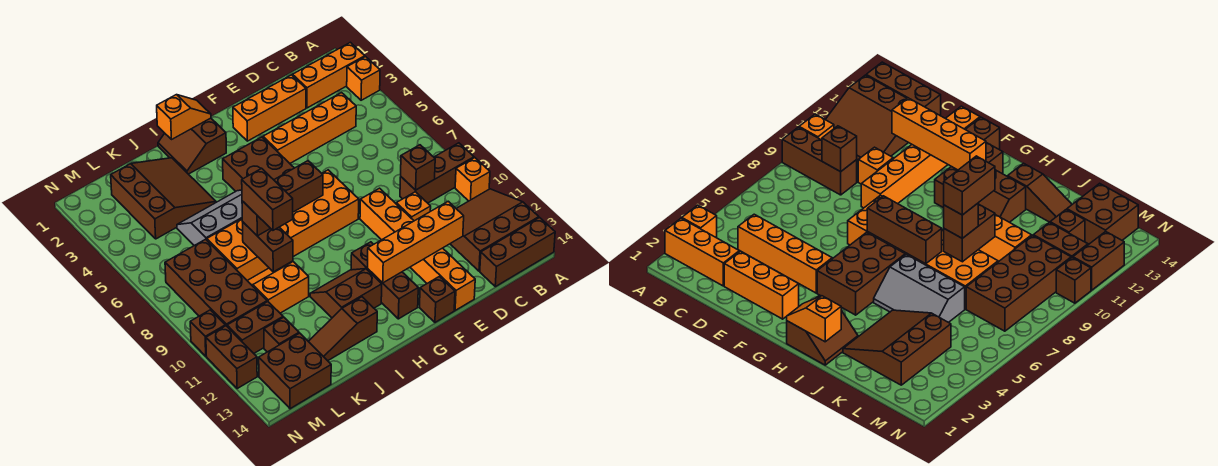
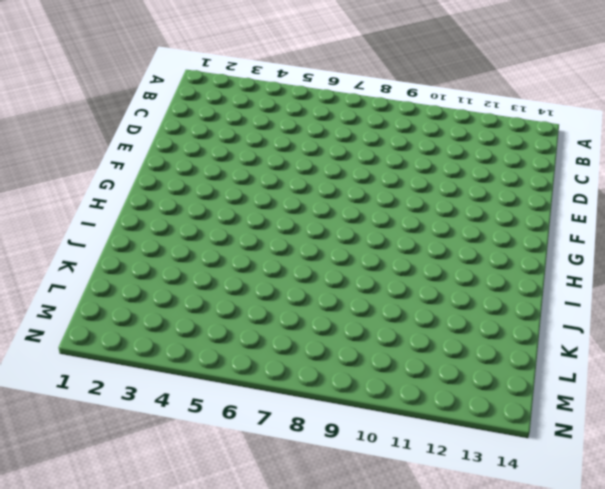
none -> orange brick A2:C2 level 1
none -> orange brick A3 level 1
none -> brown brick A9:C9 level 1
none -> orange brick A10 level 1

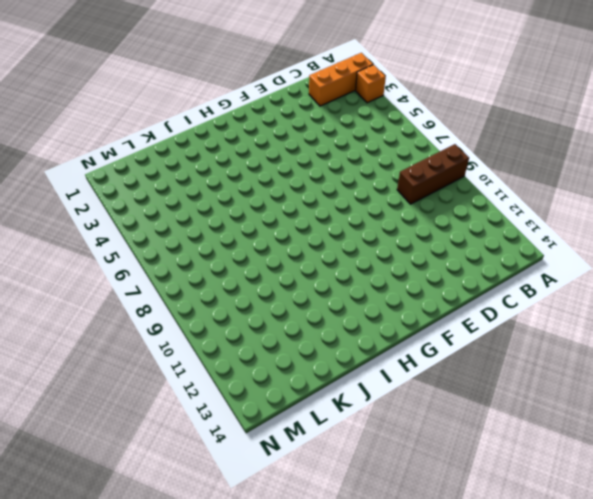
none -> orange brick A10 level 1
none -> brown slope A11:C13 level 1 top 13
none -> brown brick A14:C14 level 1
none -> orange brick C4:F4 level 1

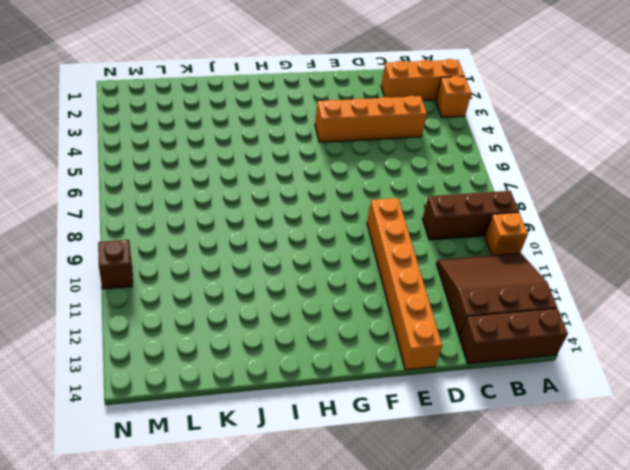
none -> orange brick D2:F2 level 1
none -> orange brick D10 level 1
none -> orange brick F7:K8 level 1
none -> brown brick F14 level 1

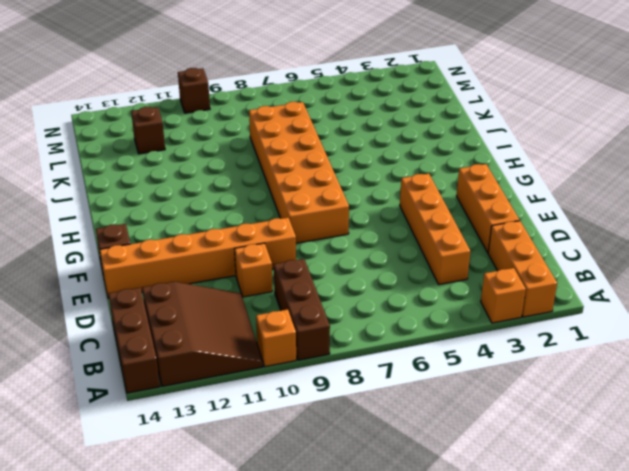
none -> brown brick G4:H6 level 1
none -> brown brick G11:G13 level 1
none -> brown slope H1:I2 level 1 top H
none -> brown slope H11:I12 level 1 top 12

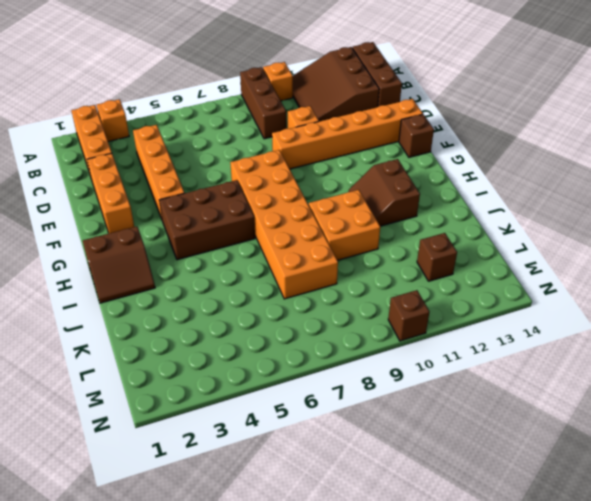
orange brick I9:J10 level 1 -> orange slope J9:K10 level 1 top 10
none -> brown brick G11:G13 level 1
none -> grey slope I5:K6 level 1 top 6
none -> brown slope I13:K13 level 1 top I
none -> brown slope J2:L4 level 1 top L

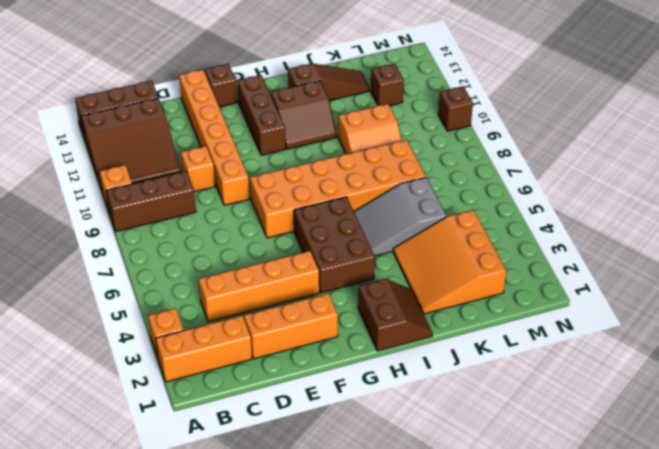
grey slope I5:K6 level 1 top K -> grey slope I5:K6 level 1 top 6
orange slope J2:L4 level 1 top L -> brown slope J2:L4 level 1 top L
none -> brown brick L7:M10 level 1
none -> brown brick L11:M11 level 1
none -> brown brick L13:M14 level 1
none -> brown brick N11:N12 level 1

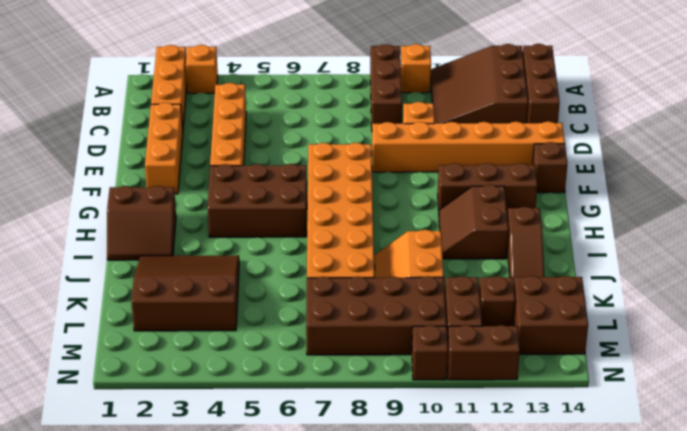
none -> grey slope I5:K6 level 1 top 6
none -> brown brick C9 level 2
none -> orange brick D12:G12 level 2
none -> brown brick G7:I7 level 2

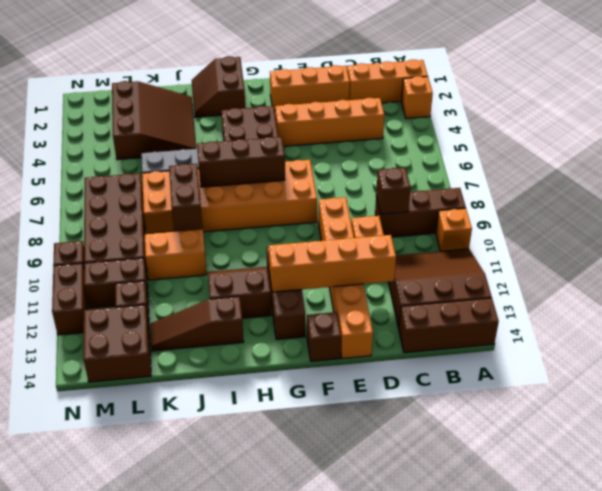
none -> orange slope H1:I1 level 2 top I
none -> brown brick J8 level 3
none -> brown brick J8:J9 level 4

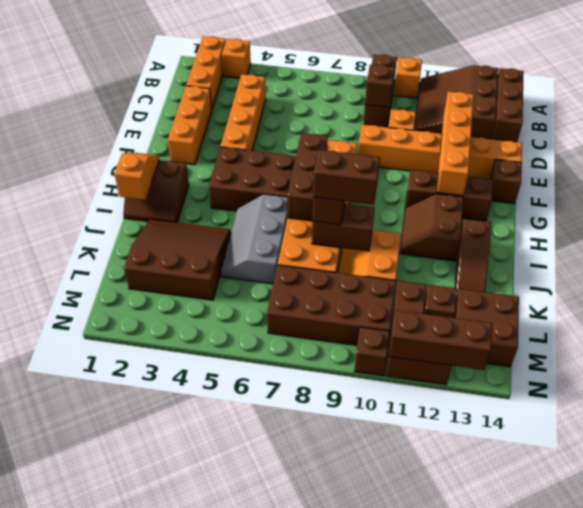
brown brick N11:N13 level 2 -> none

